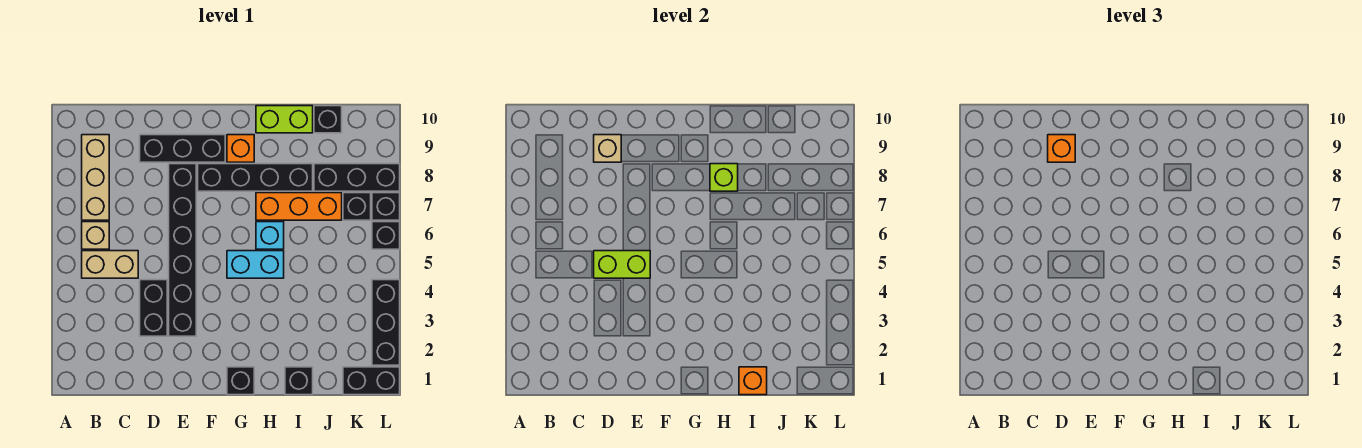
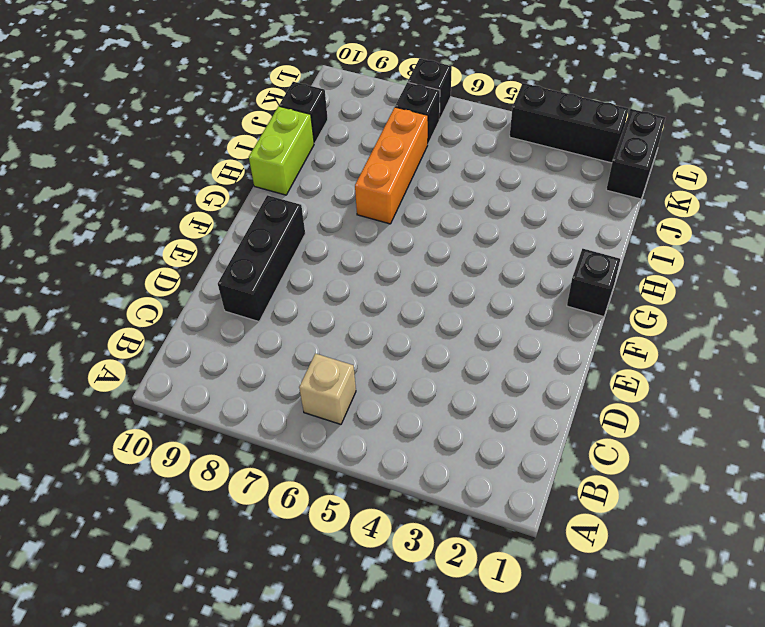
none -> tan brick B5:C5 level 1
none -> tan brick B7:B9 level 1
none -> black brick D3:D4 level 1

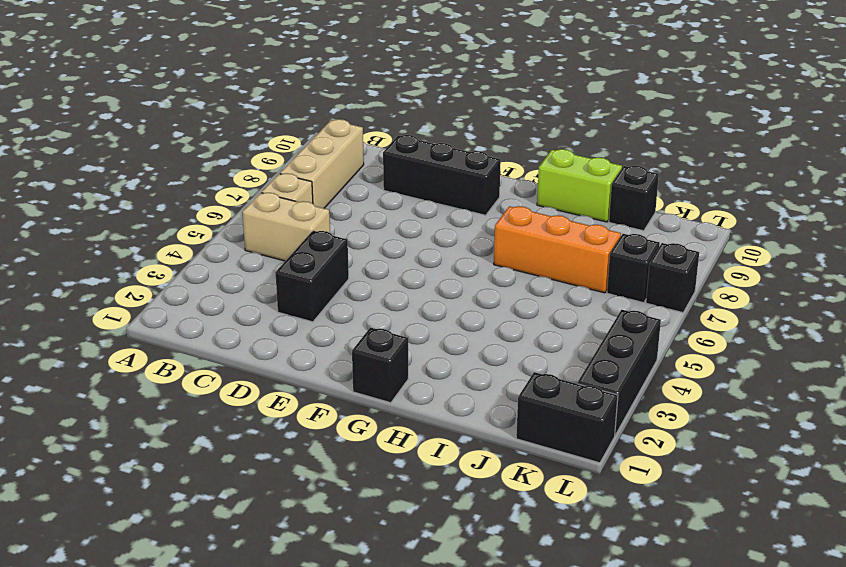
none -> black brick E3:E8 level 1
none -> black brick F8:I8 level 1
none -> cyan brick G5:H5 level 1

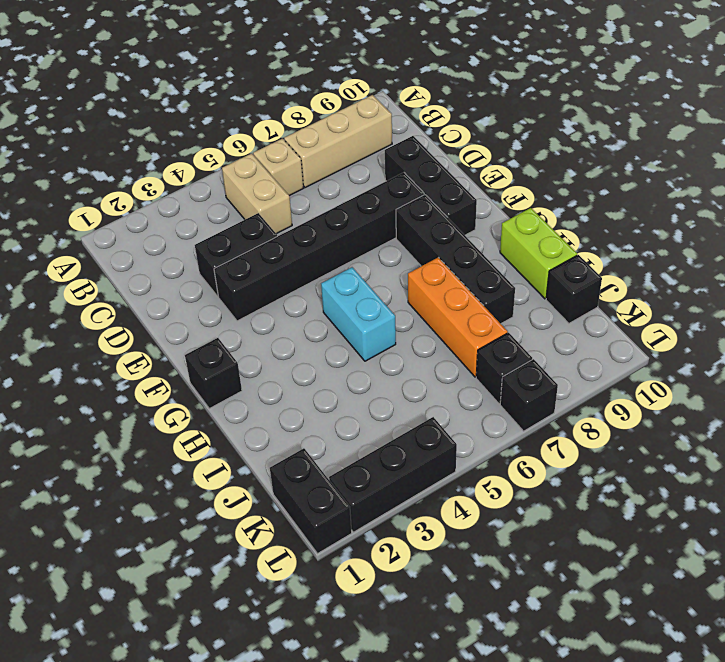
none -> orange brick G9 level 1
none -> cyan brick H6 level 1
none -> black brick I1 level 1

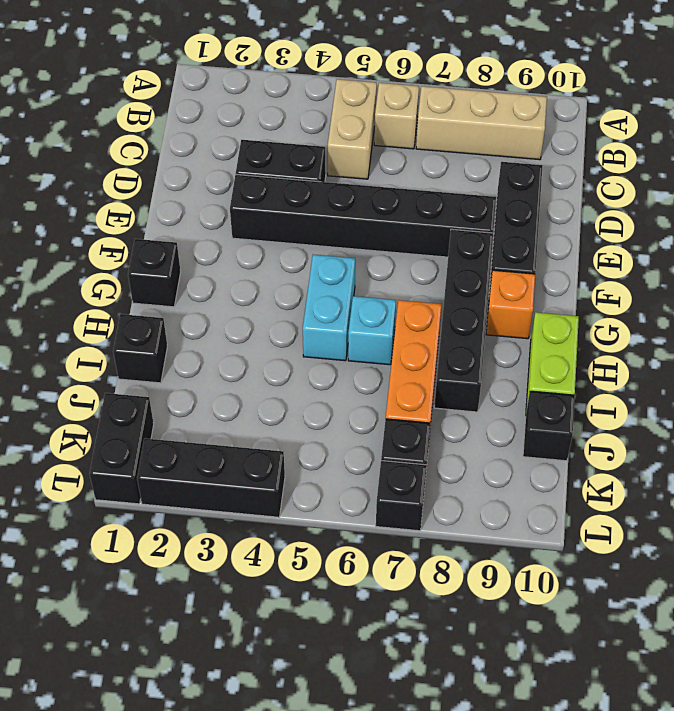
none -> black brick J8:L8 level 1
none -> black brick L6 level 1
none -> lime brick D5:E5 level 2

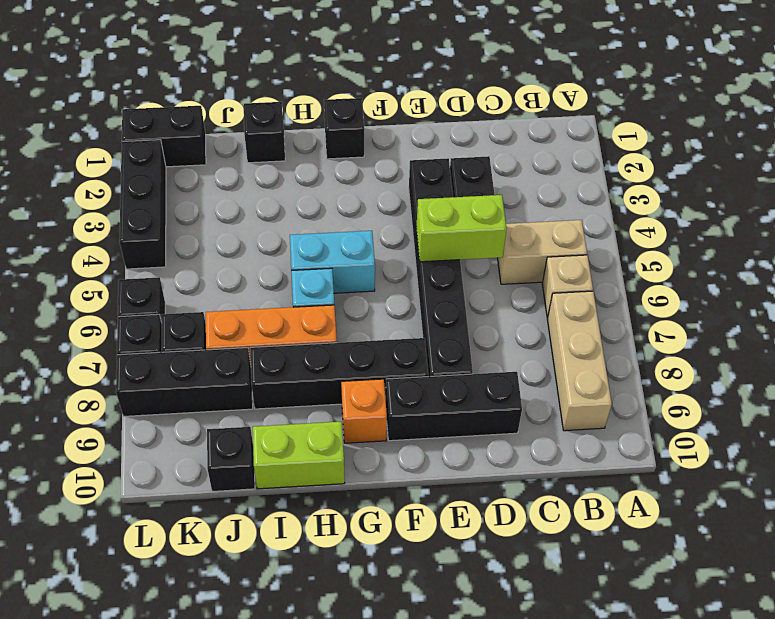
none -> tan brick D9 level 2
none -> lime brick H8 level 2
none -> orange brick I1 level 2

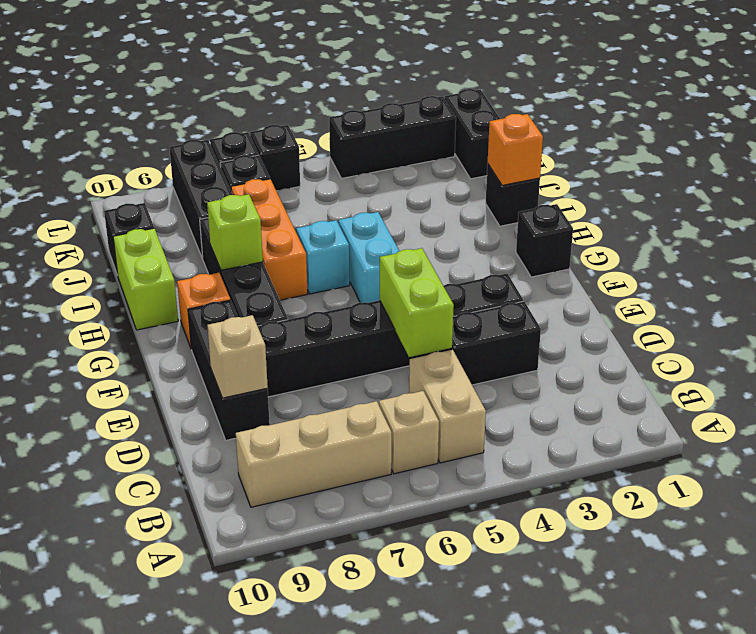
none -> orange brick D9 level 3

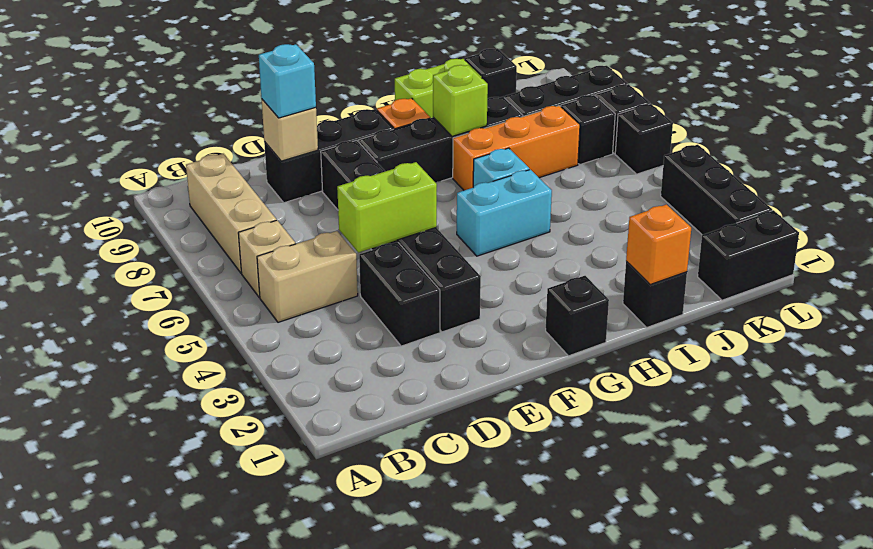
cyan brick D9 level 3 -> orange brick D9 level 3

